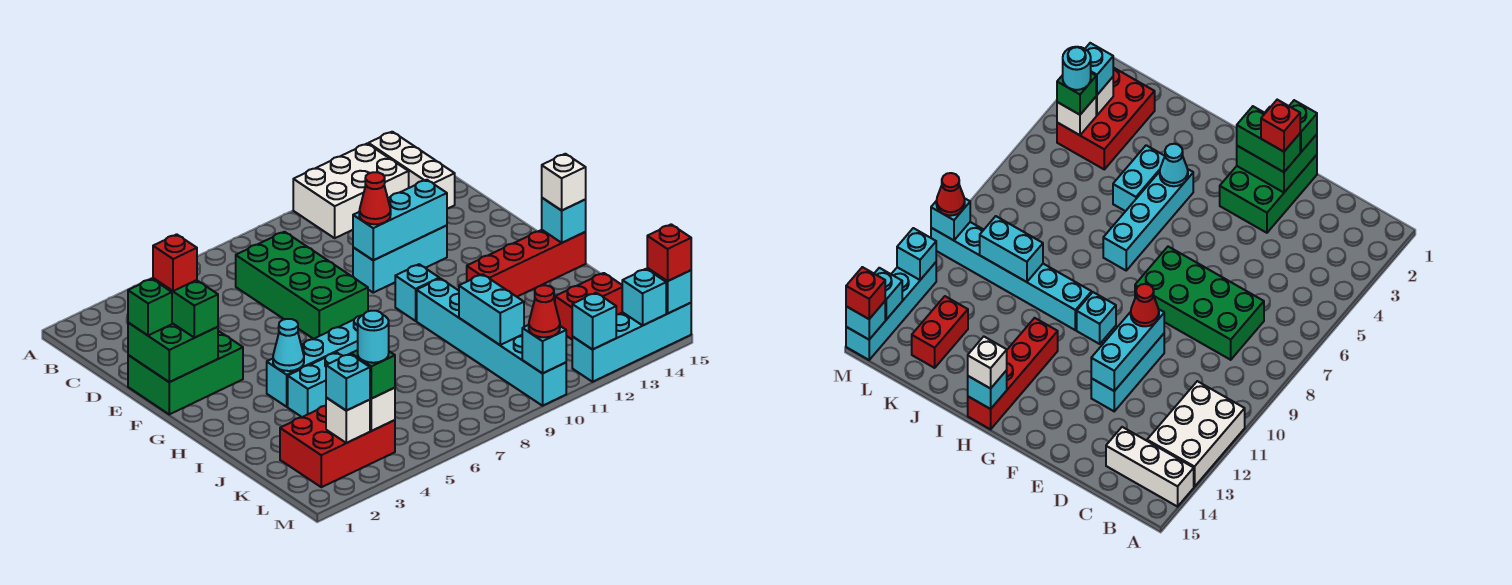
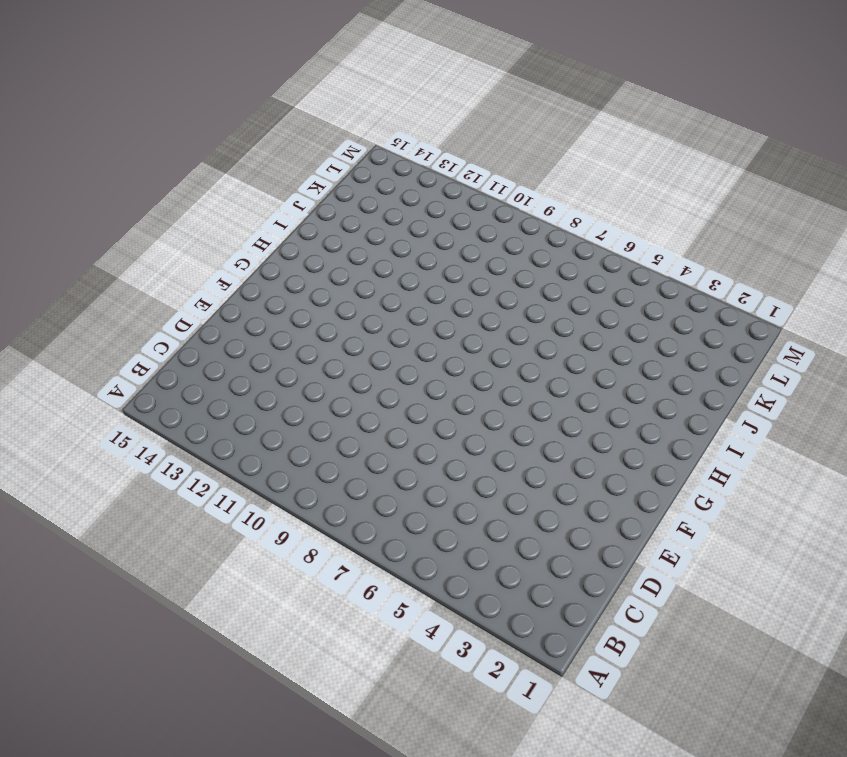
none -> white brick A11:B13 level 1
none -> white brick A14:C14 level 1
none -> green brick C7:F8 level 1
none -> green brick E1:F3 level 1

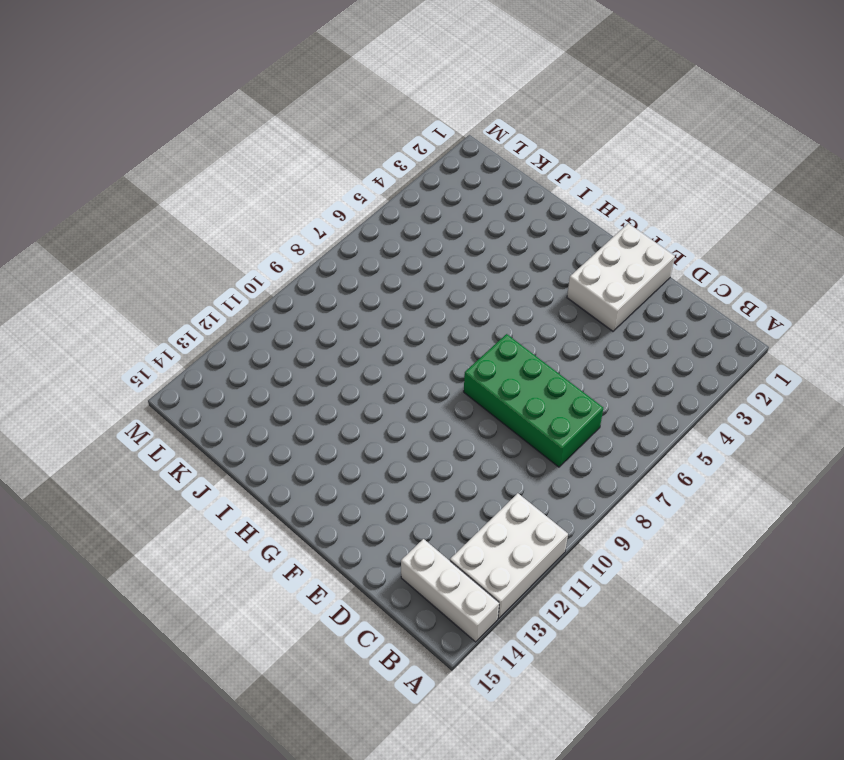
white brick E1:F3 level 1 -> green brick E1:F3 level 1
none -> cyan brick E10:E12 level 1
none -> cyan brick G10 level 1
none -> cyan brick H4:H7 level 1
none -> cyan brick H10:M10 level 1

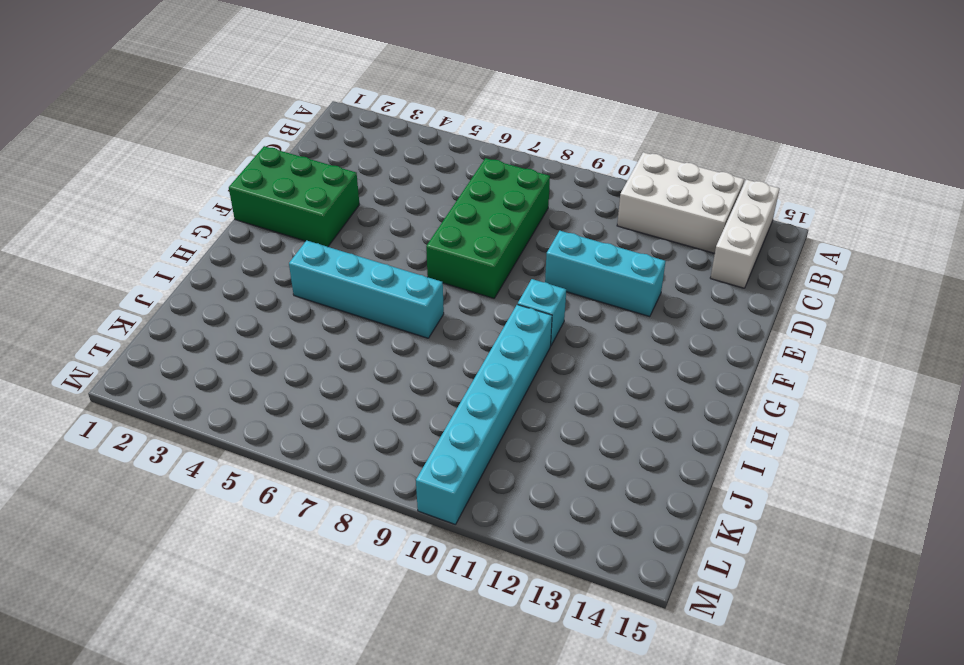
none -> red brick H12:H15 level 1
none -> cyan brick I4:I5 level 1
none -> red brick K2:L4 level 1
none -> red brick K13:K14 level 1

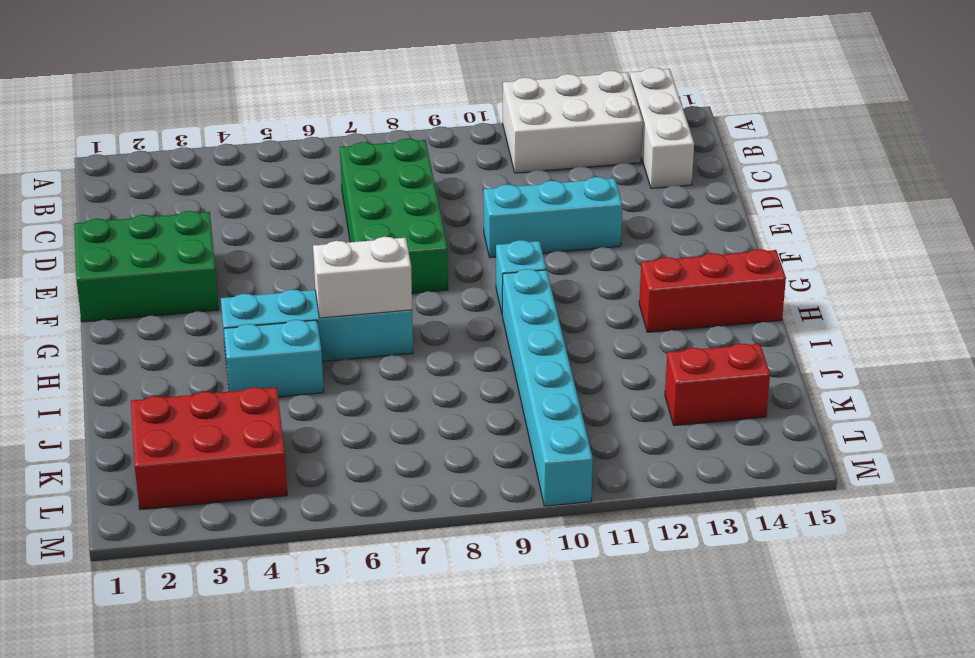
white brick H6:H7 level 2 -> none
red brick H13:H15 level 1 -> red brick H12:H15 level 1
none -> cyan brick M12:M15 level 1
none -> green brick E1:F2 level 2
none -> cyan brick E10:E12 level 2
none -> cyan cone H4 level 2

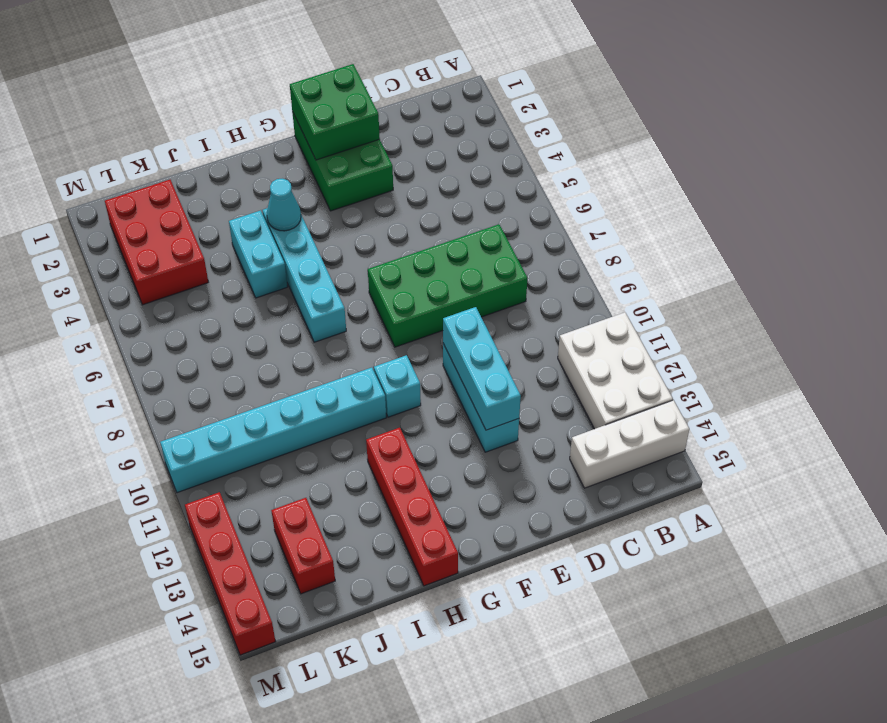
red brick M12:M15 level 1 -> cyan brick M12:M15 level 1
none -> cyan brick H15 level 2
none -> cyan brick J10:K10 level 2
none -> white brick L3 level 2
none -> white brick L4 level 2

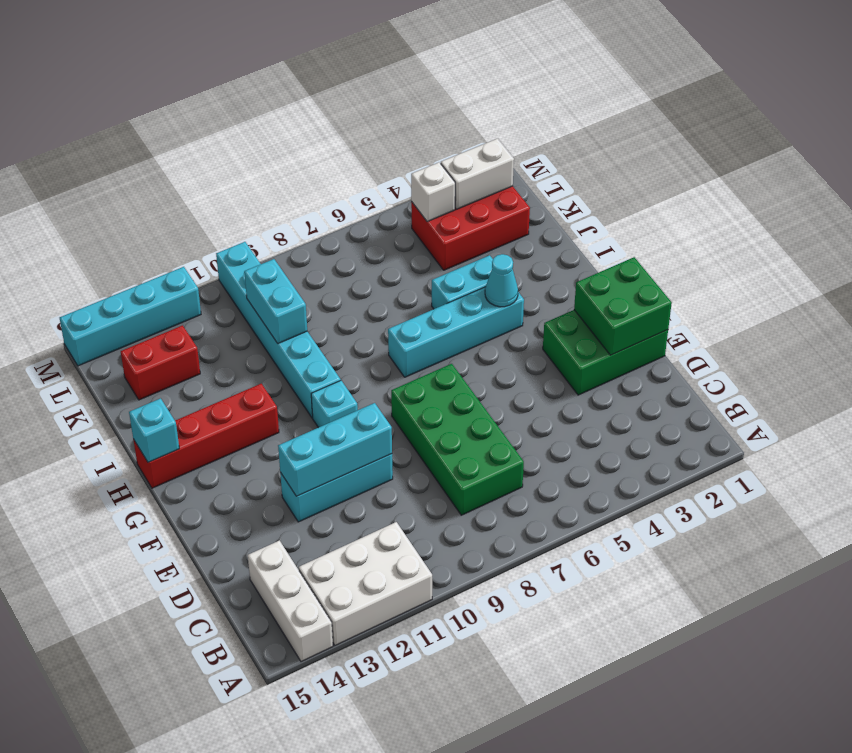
white brick L2:L3 level 2 -> white brick L3 level 2
none -> cyan brick M10 level 2
none -> cyan brick M12 level 2
none -> cyan brick M14 level 2
none -> cyan brick M15 level 2

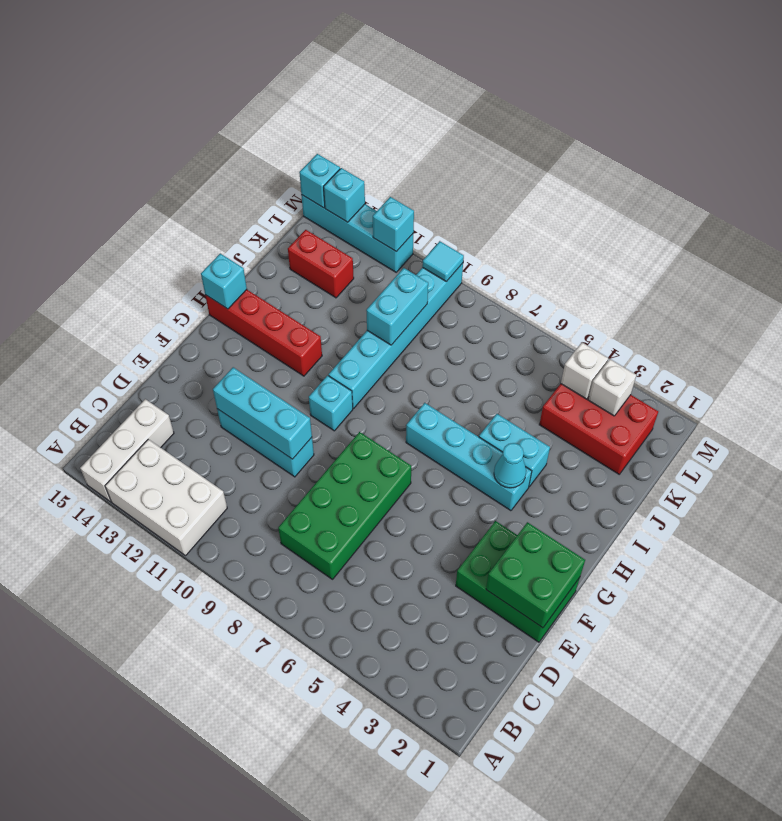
cyan tile M10 level 2 -> cyan brick M10 level 2
none -> green brick E1 level 3
none -> green brick E2:F2 level 3
none -> red cone E10 level 3
none -> white brick H15 level 3

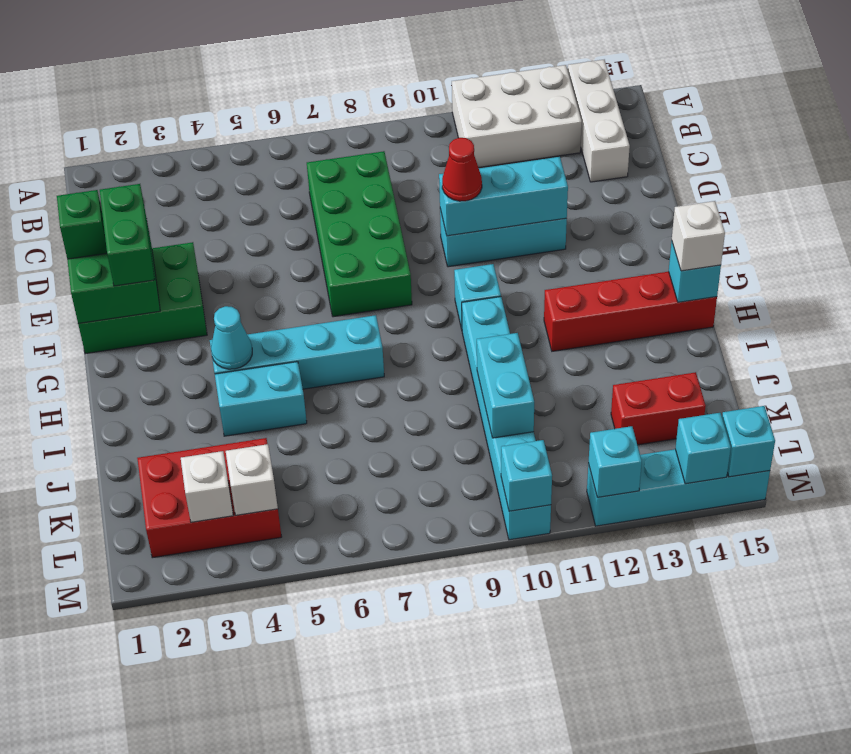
none -> cyan brick L3 level 3
none -> green brick L4 level 3
none -> red cone M10 level 3
none -> red brick M15 level 3

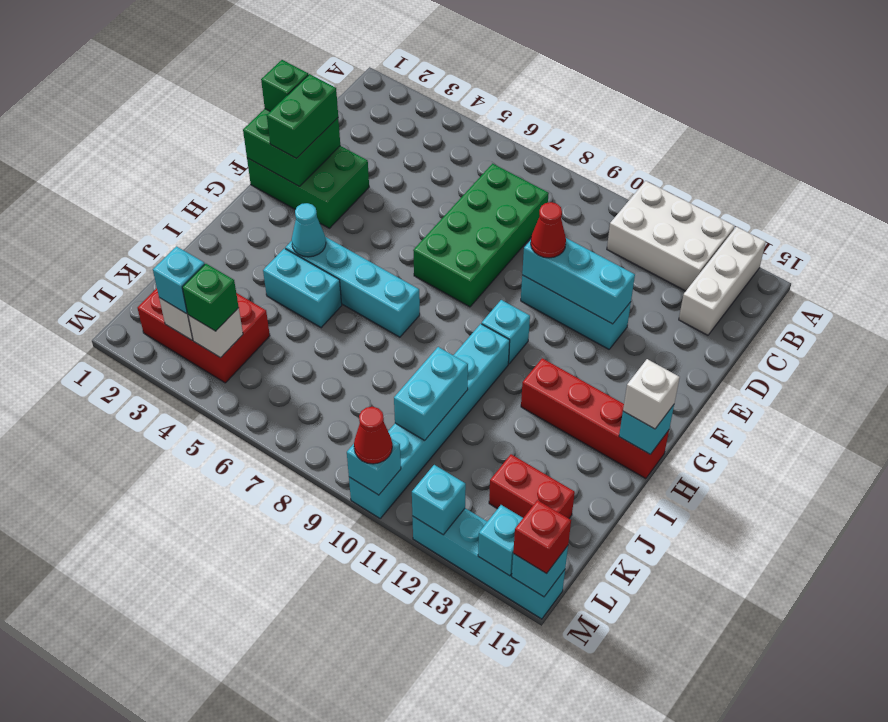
none -> red brick E2 level 4
none -> cyan round brick L4 level 4

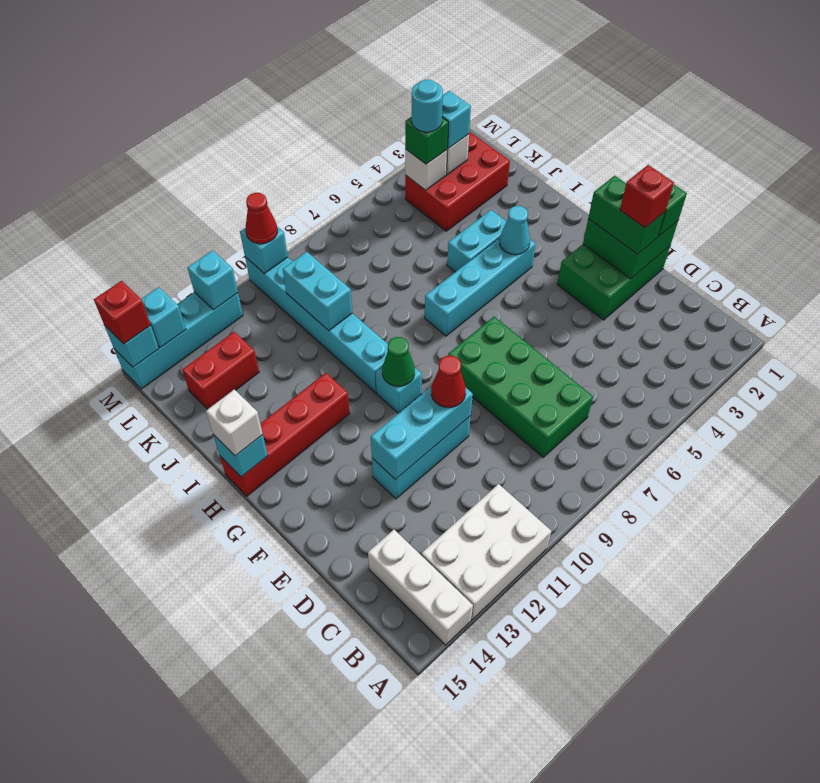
green cone G10 level 2 -> none

